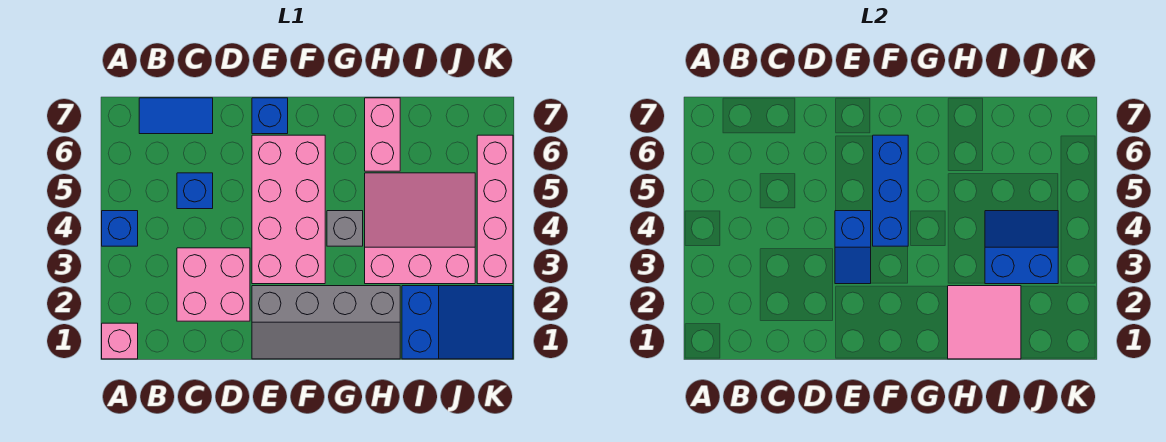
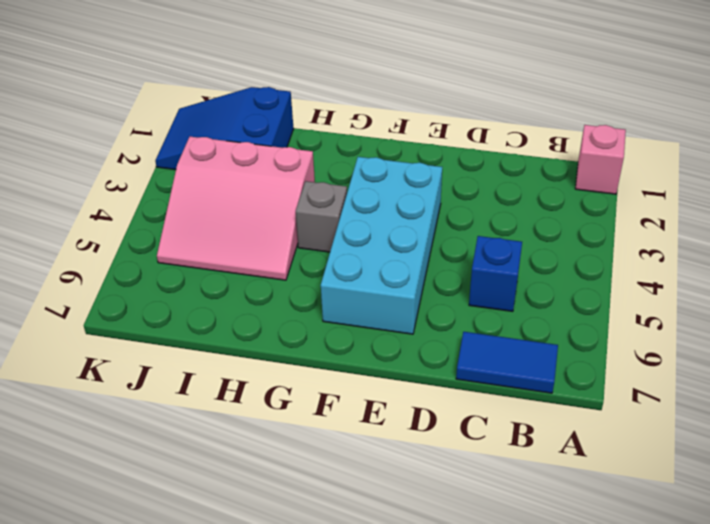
cyan brick E3:F6 level 1 -> pink brick E3:F6 level 1
none -> blue brick A4 level 1
none -> pink brick C2:D3 level 1
none -> grey slope E1:H2 level 1 top 2

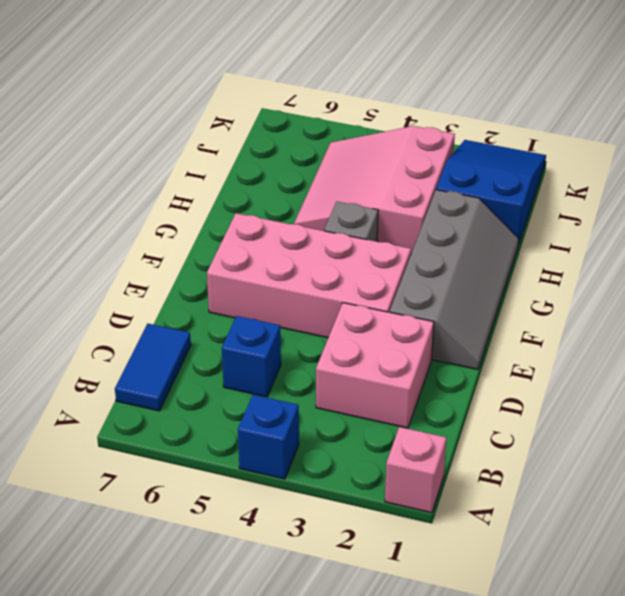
none -> blue brick E7 level 1
none -> pink brick H6:H7 level 1
none -> pink brick K3:K6 level 1

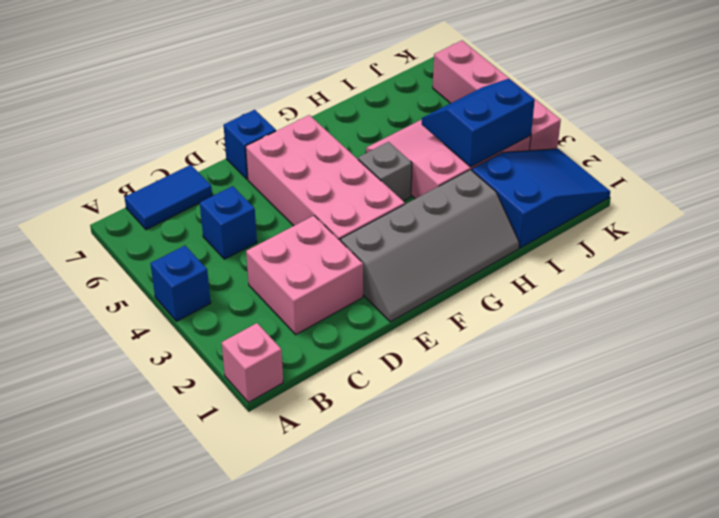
none -> pink brick H6:H7 level 1
none -> blue slope E3:E4 level 2 top 4
none -> blue brick F4:F6 level 2

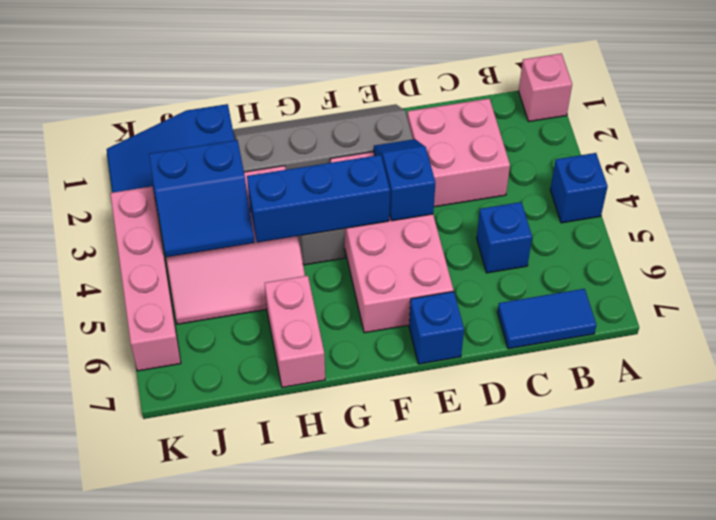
blue brick F4:H4 level 2 -> blue brick F4:F6 level 2
none -> pink tile H1:I2 level 2

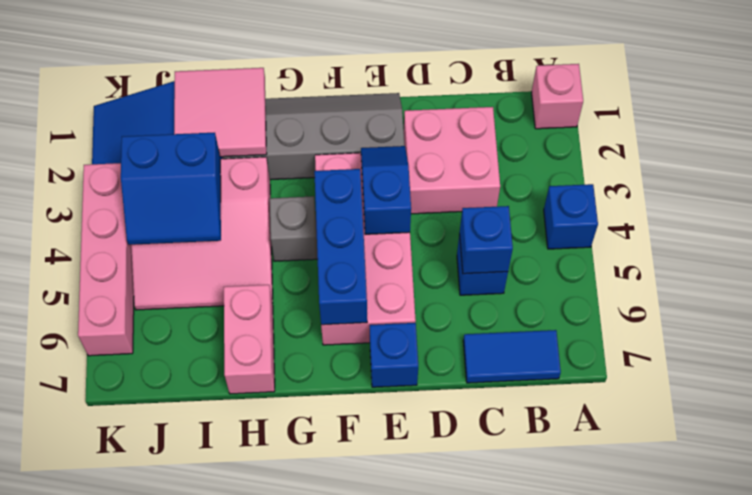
blue brick C5 level 2 -> none

